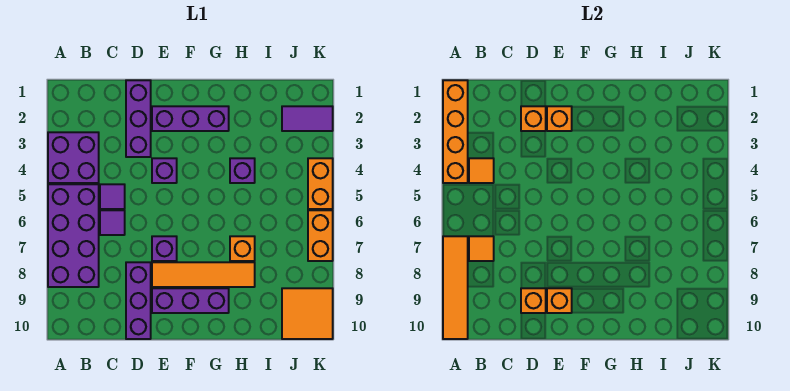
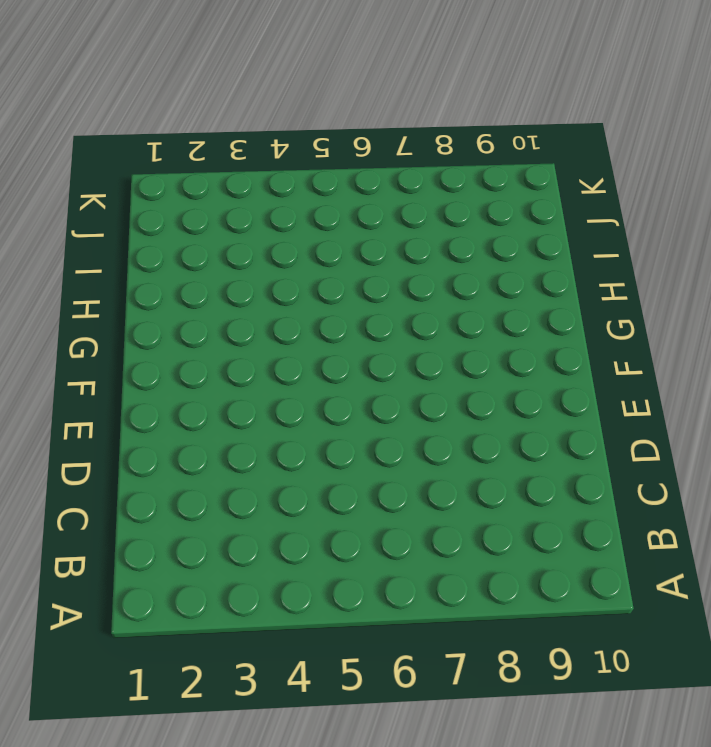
none -> purple brick A3:B4 level 1
none -> purple brick A5:B8 level 1
none -> purple tile C5 level 1

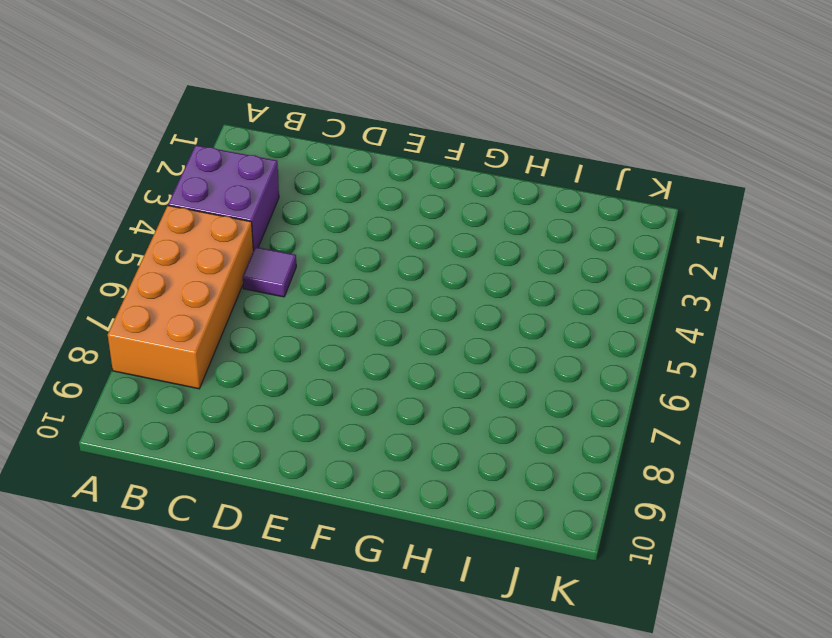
orange brick A5:B8 level 1 -> purple brick A5:B8 level 1
none -> purple tile C6 level 1
none -> purple brick D1:D3 level 1
none -> purple brick D8:D10 level 1

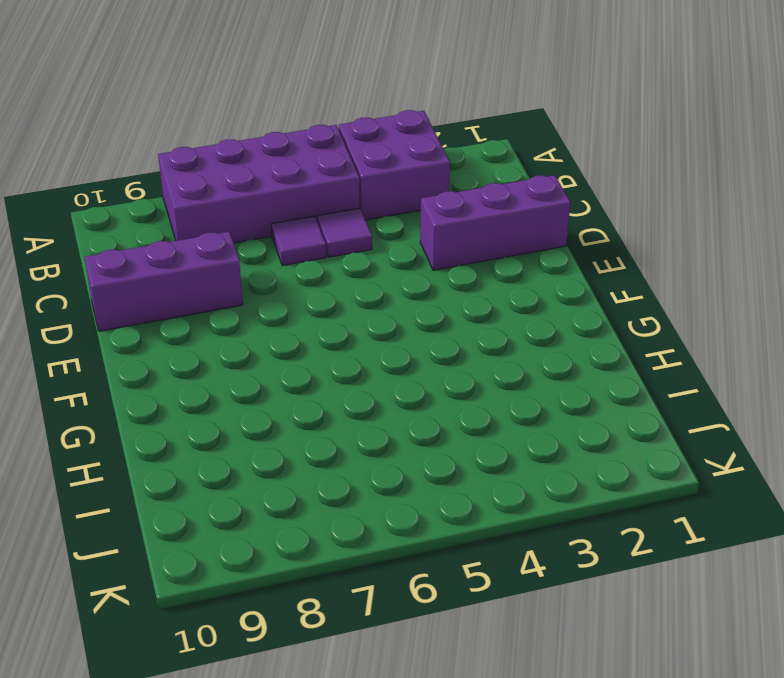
none -> purple brick E2:G2 level 1
none -> purple brick E4 level 1
none -> purple brick E7 level 1

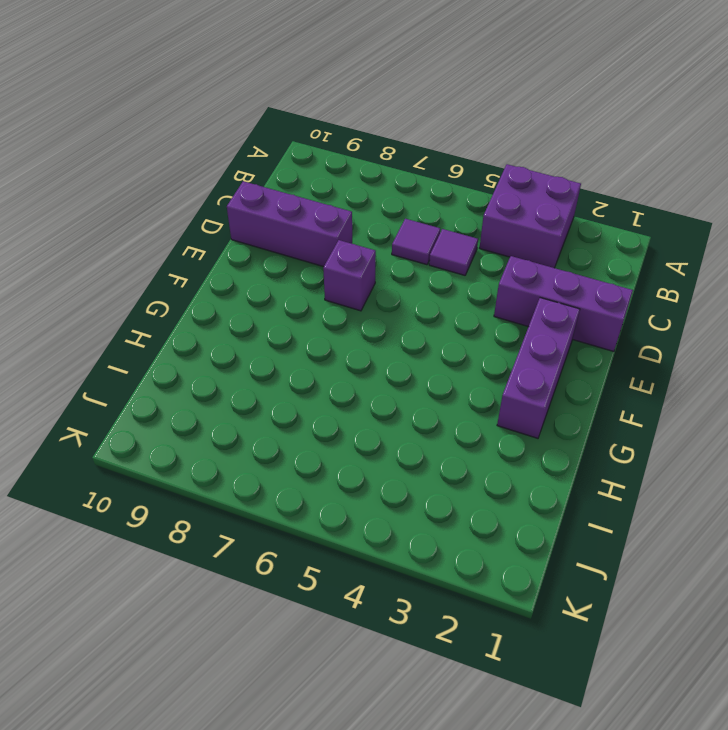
none -> purple brick A5:B8 level 1
none -> purple brick E4 level 1
none -> orange tile E8:H8 level 1

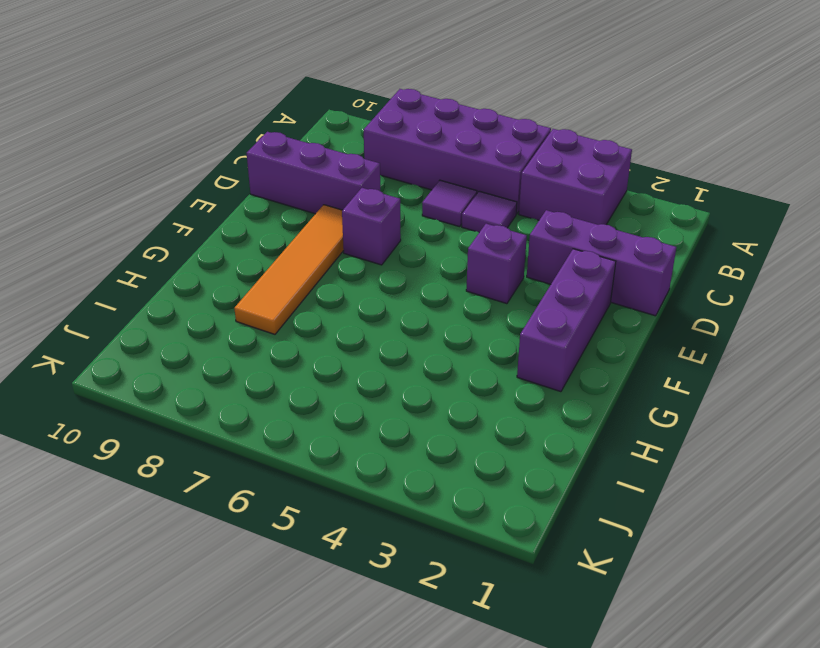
none -> purple brick E9:G9 level 1
none -> purple brick H4 level 1
none -> orange brick H7 level 1

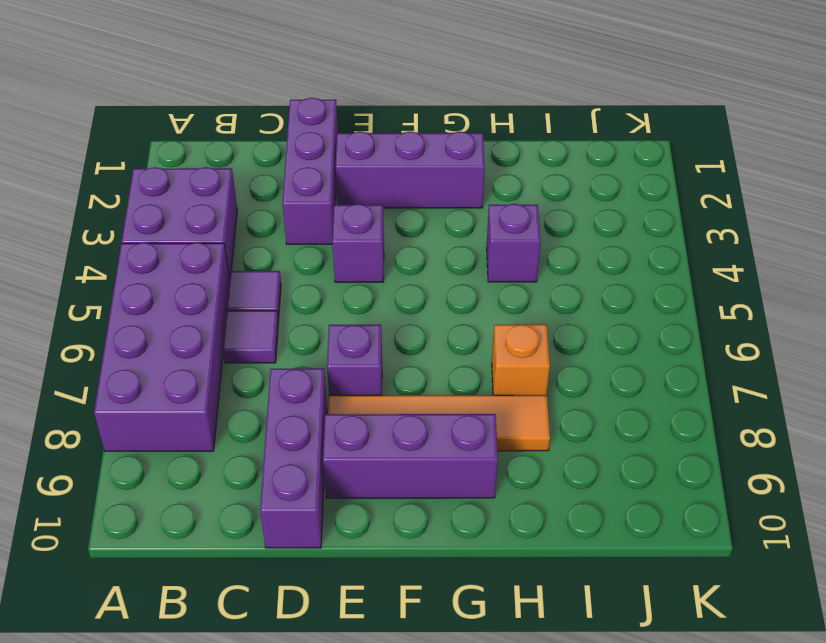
none -> purple tile J2:K2 level 1
none -> orange tile J9:K10 level 1
none -> orange brick K4:K5 level 1

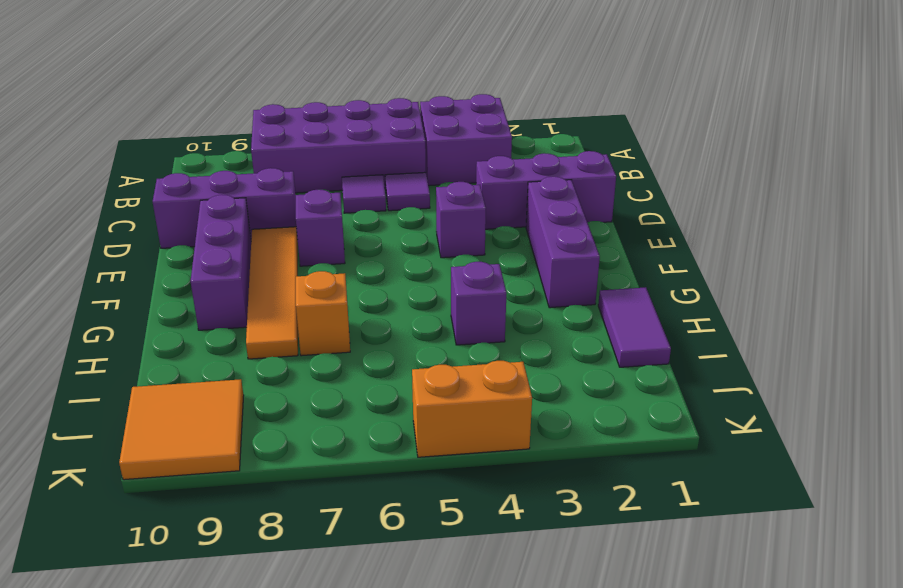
purple tile H1:I1 level 1 -> purple tile J2:K2 level 1
none -> orange brick K6:K7 level 1
none -> orange brick A1:A4 level 2
none -> orange tile A7:A10 level 2

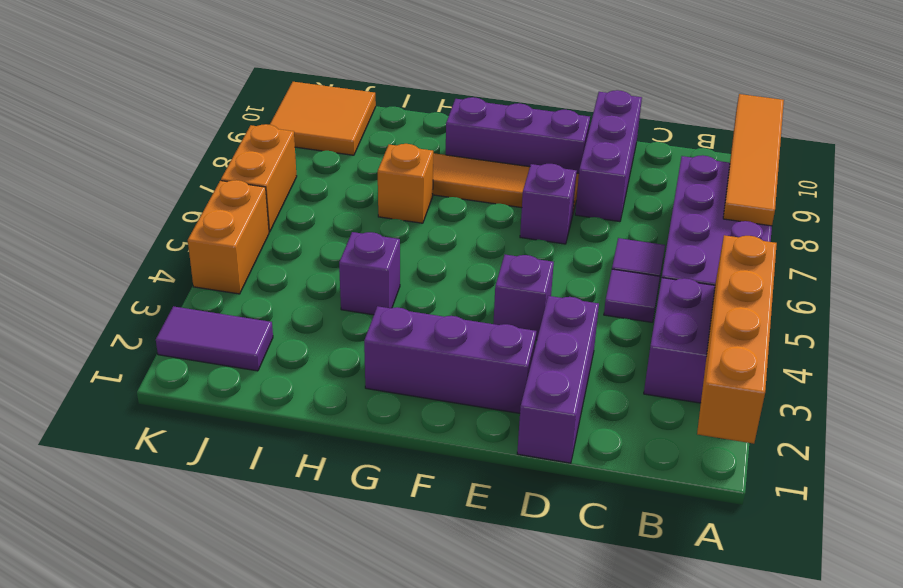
none -> orange tile B4 level 2
none -> orange tile B7 level 2
none -> orange brick D2 level 2

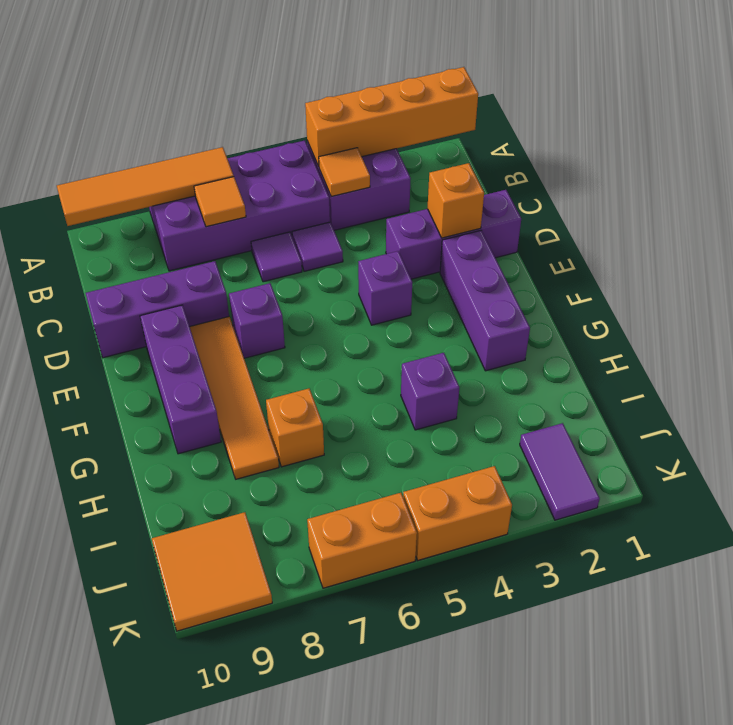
none -> orange brick D9 level 2
none -> orange brick E2 level 2
none -> orange brick E9 level 2

